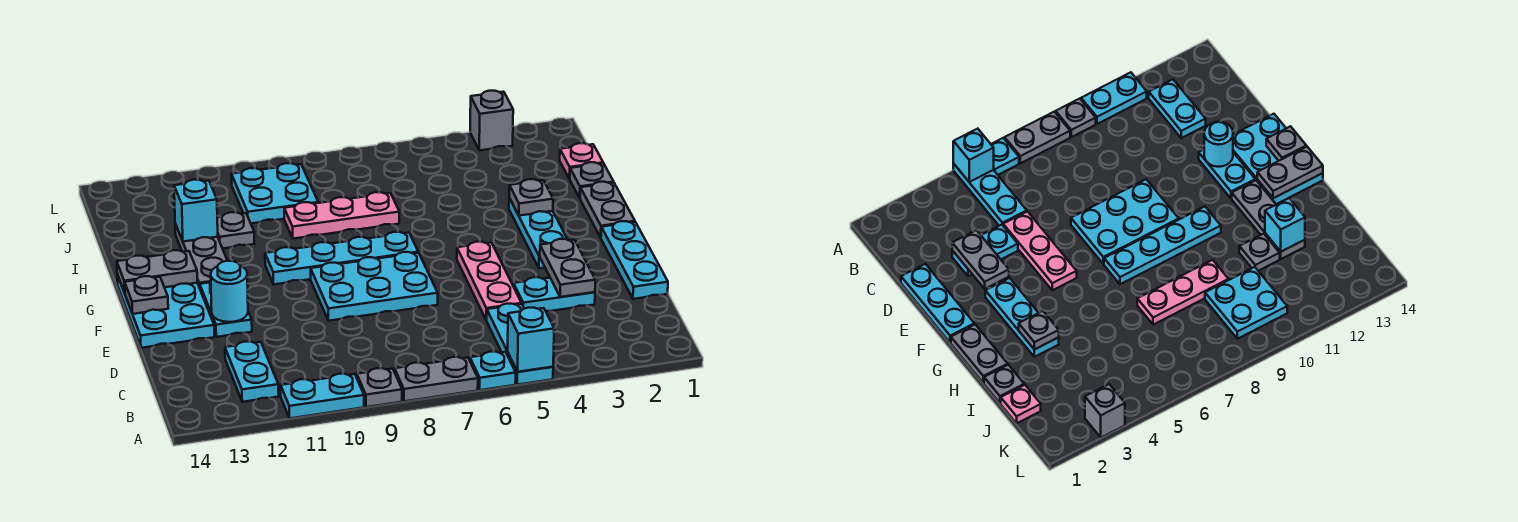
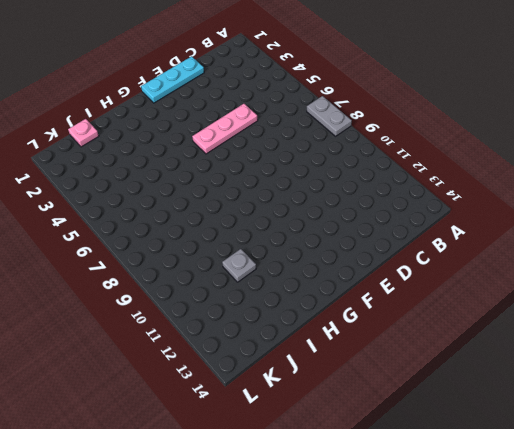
none -> cyan plate A5:C5 level 1
none -> cyan plate A6 level 1
none -> grey plate A9 level 1

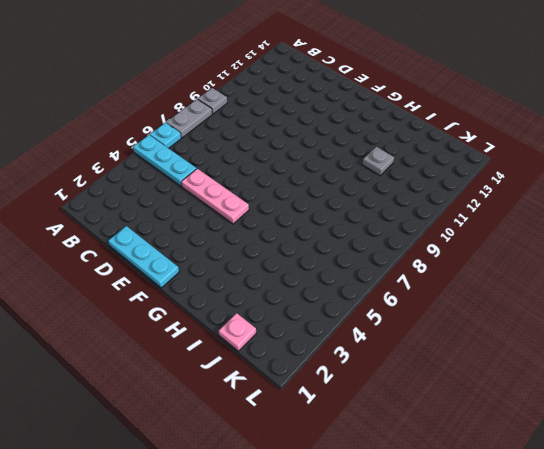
none -> cyan plate A10:A11 level 1
none -> cyan plate B12:C12 level 1
none -> cyan plate D3:D4 level 1

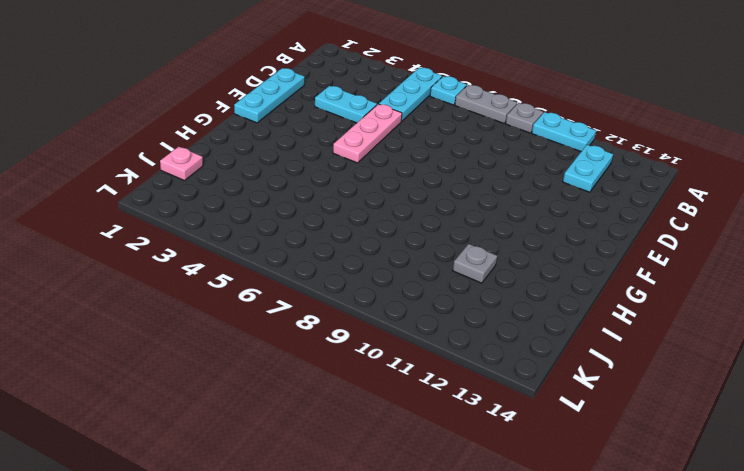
none -> cyan plate E7:F9 level 1
none -> cyan plate E12:F12 level 1
none -> cyan plate E13:G14 level 1

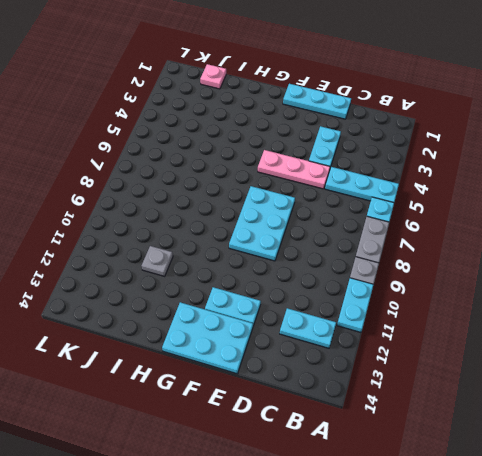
none -> cyan plate F3:H3 level 1
none -> grey plate G1:H1 level 1
none -> cyan plate G7:G10 level 1

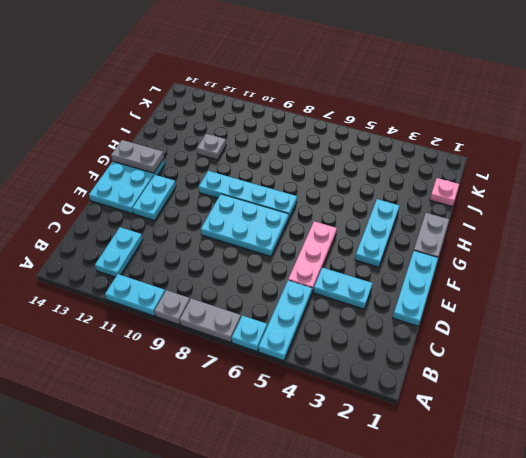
none -> grey plate G12:I12 level 1
none -> grey plate I1 level 1
none -> pink plate I7:I9 level 1

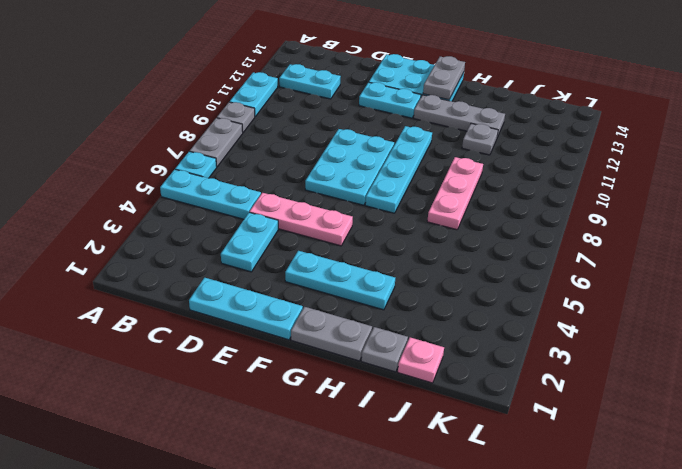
none -> cyan plate J9:K10 level 1
none -> grey brick L3 level 1
none -> cyan brick A5 level 2

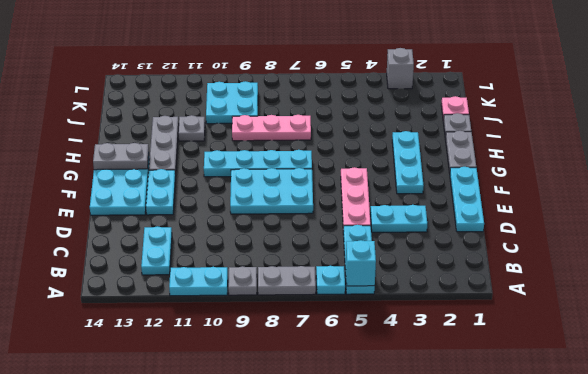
none -> grey plate D3:E3 level 2
none -> cyan round brick E12 level 2
none -> grey plate F14 level 2

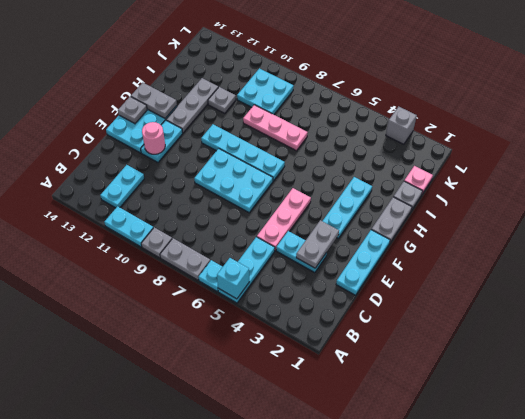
pink round brick E12 level 2 -> cyan round brick E12 level 2
none -> grey plate H3 level 2
none -> cyan brick I12 level 2

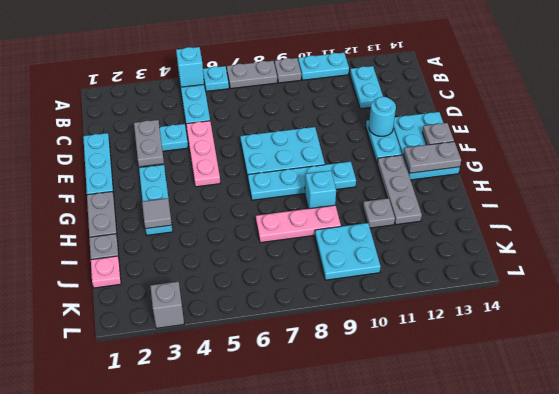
grey tile H3 level 2 -> grey plate H3 level 2
cyan brick H9 level 1 -> cyan brick I12 level 2

